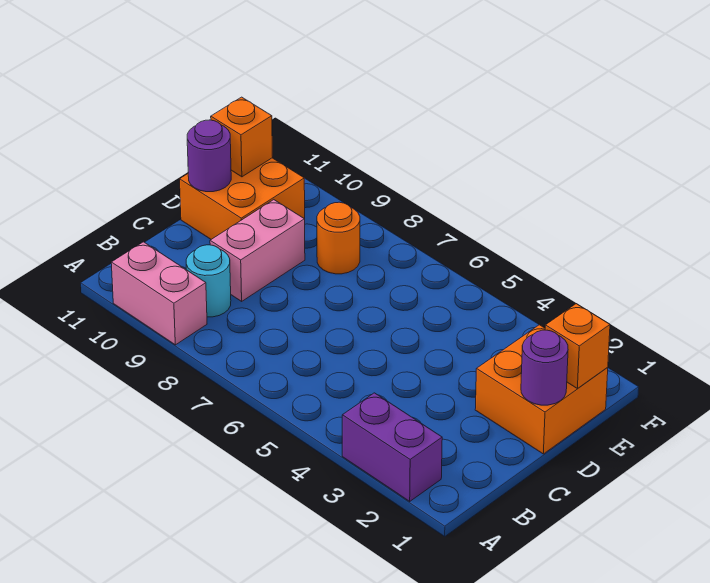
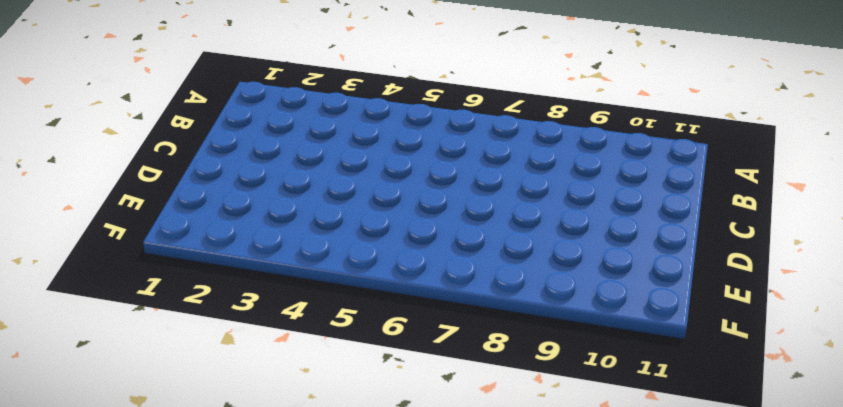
none -> purple brick A2:A3 level 1
none -> pink brick A9:A10 level 1

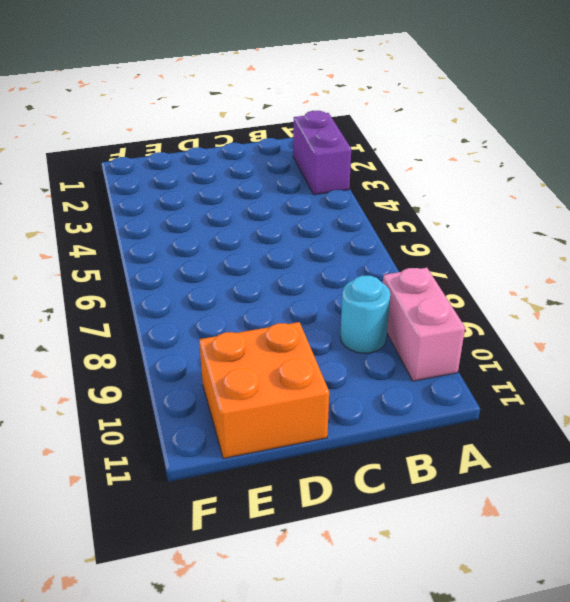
none -> pink brick C9:D9 level 1
none -> orange brick D1:E2 level 1

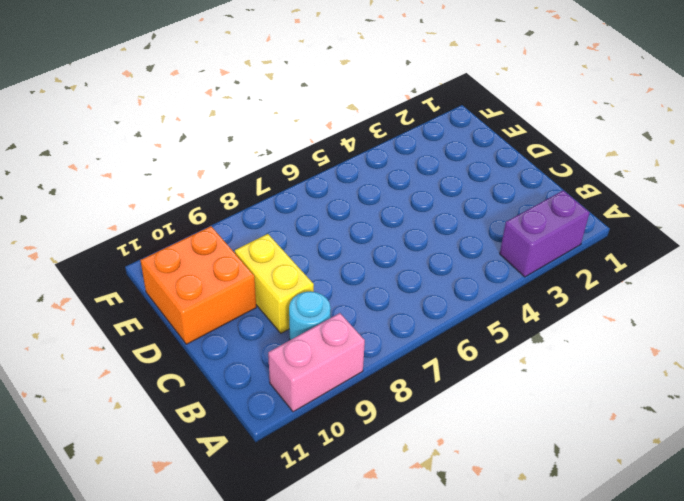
yellow brick C9:D9 level 1 -> pink brick C9:D9 level 1
none -> orange brick D1:E2 level 1
none -> orange round brick E8 level 1

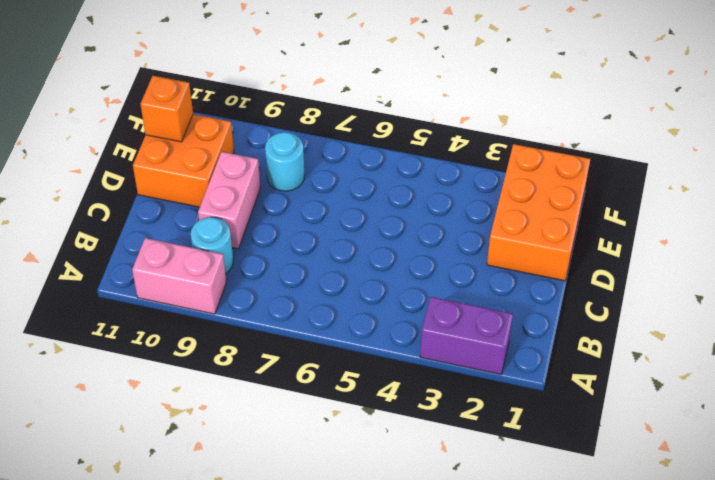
orange brick D1:F2 level 1 -> orange brick D1:E2 level 1
cyan round brick E8 level 1 -> orange round brick E8 level 1
none -> purple round brick D1 level 2
none -> purple round brick D11 level 2

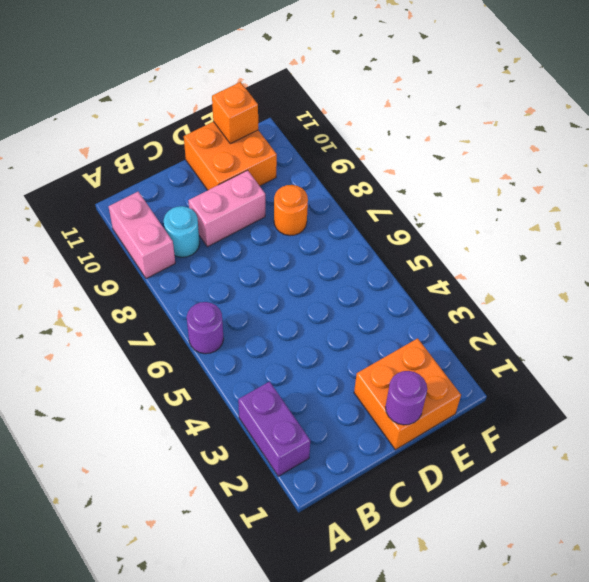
purple round brick A6 level 1 -> purple round brick D11 level 2
none -> orange brick E1 level 2

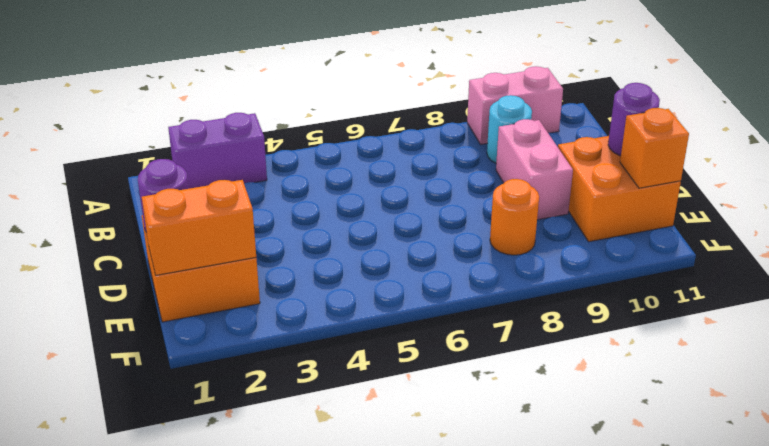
orange brick E1:E2 level 2 -> orange brick E1 level 2

